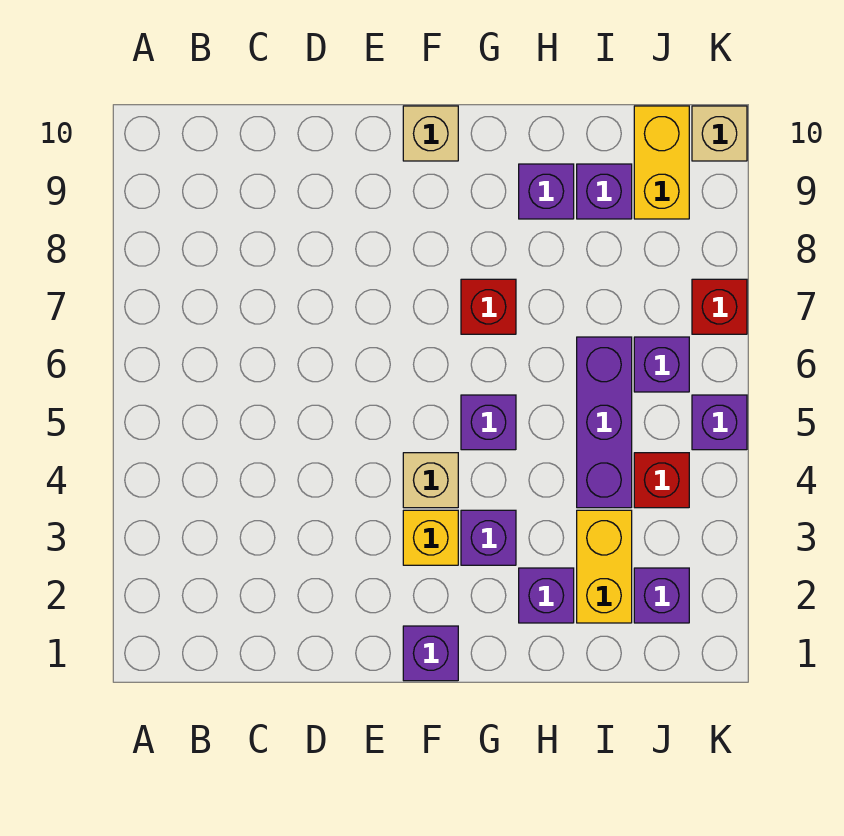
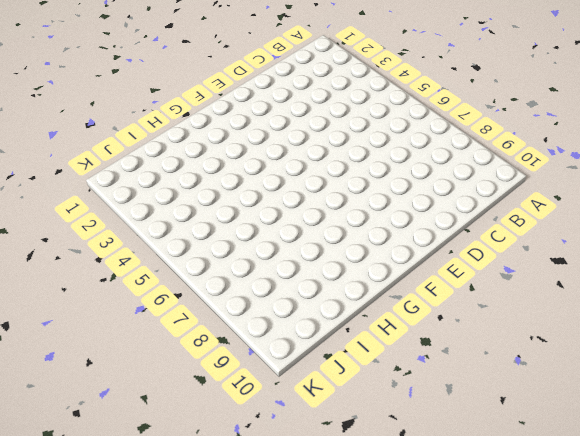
none -> purple brick F1 level 1
none -> yellow brick F3 level 1
none -> tan brick F4 level 1

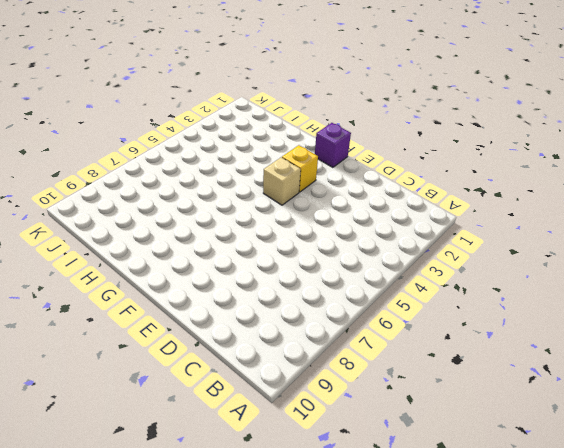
none -> tan brick F10 level 1
none -> purple brick G3 level 1
none -> purple brick G5 level 1

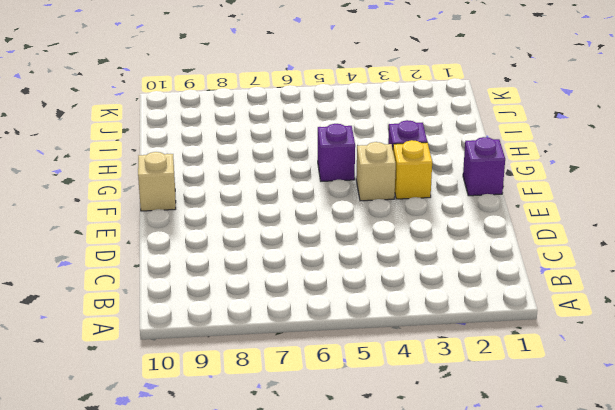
none -> red brick G7 level 1
none -> purple brick H2 level 1
none -> purple brick H9 level 1

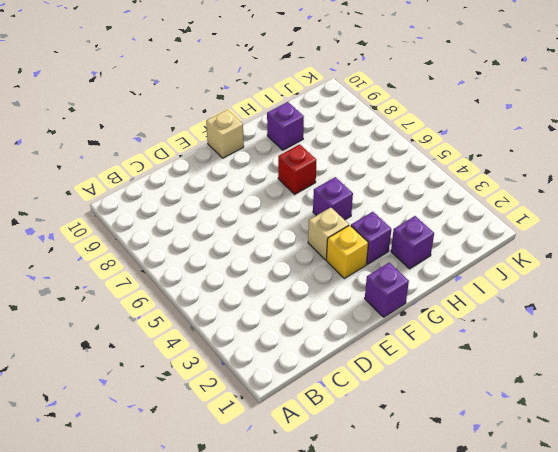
none -> yellow brick I2:I3 level 1
none -> purple brick I4:I6 level 1
none -> purple brick I9 level 1

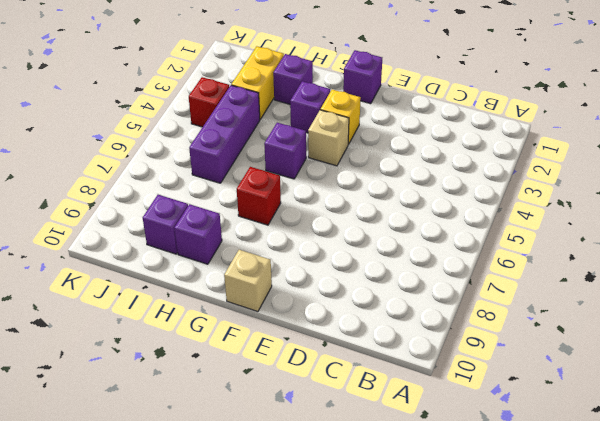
none -> purple brick J2 level 1
none -> purple brick J6 level 1
none -> yellow brick J9:J10 level 1

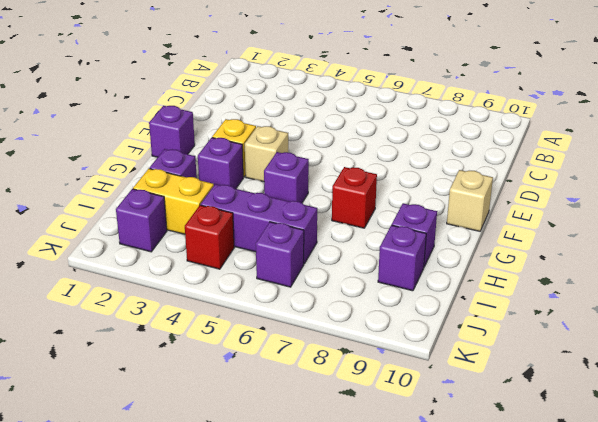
none -> yellow brick J9:J10 level 1
none -> purple brick K5 level 1
none -> red brick K7 level 1

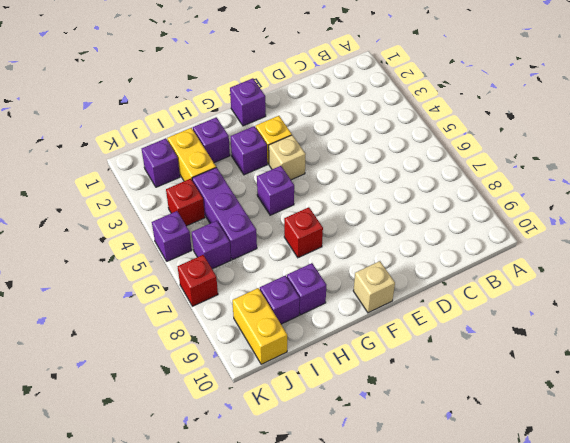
none -> tan brick K10 level 1

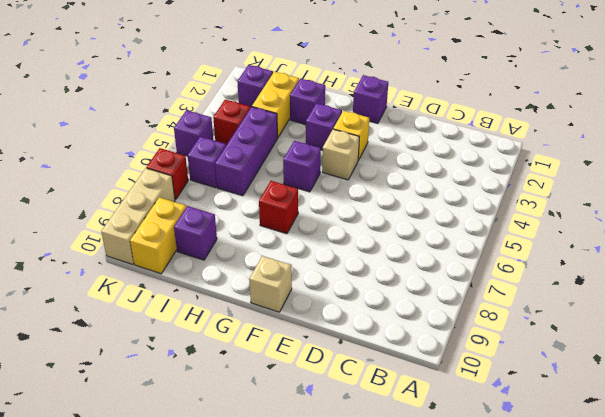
tan brick K8:K10 level 1 -> tan brick K10 level 1
none -> purple brick H9 level 1

